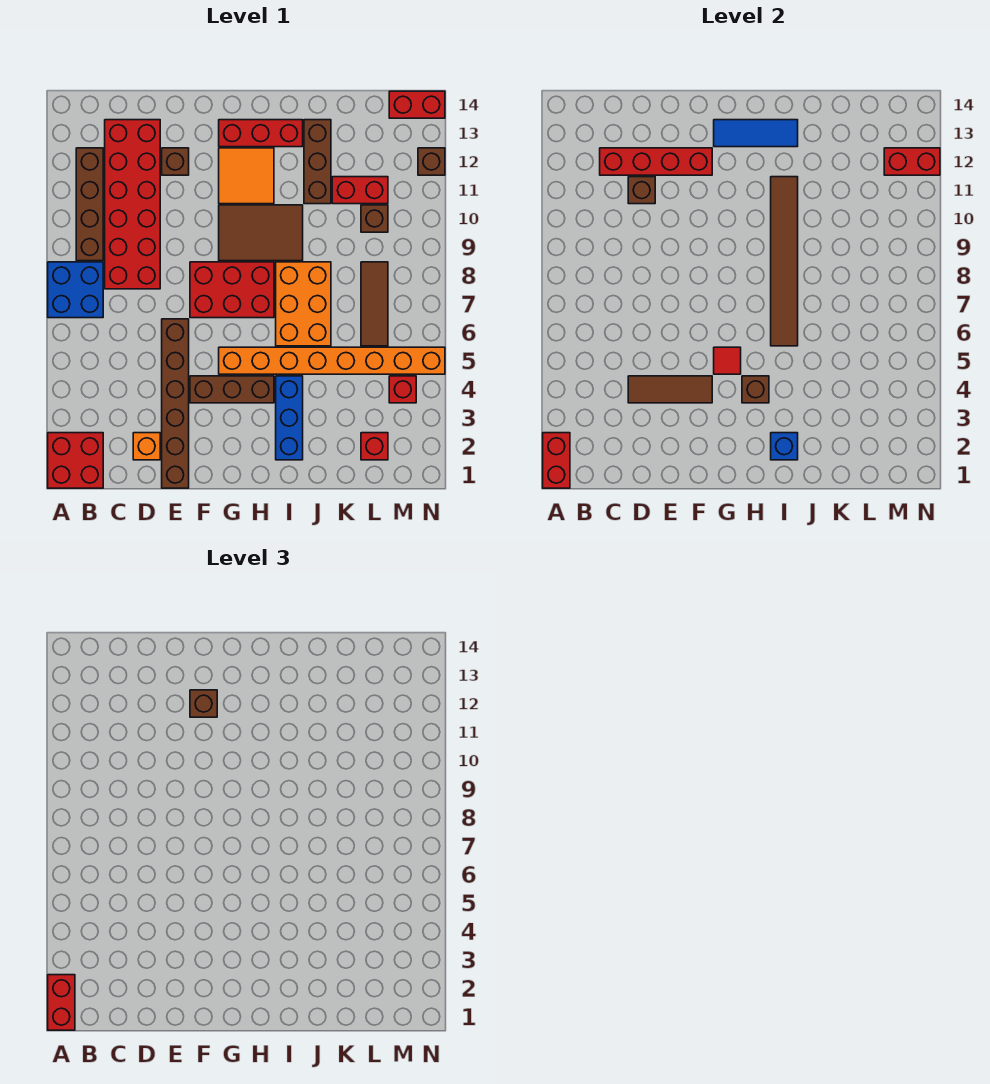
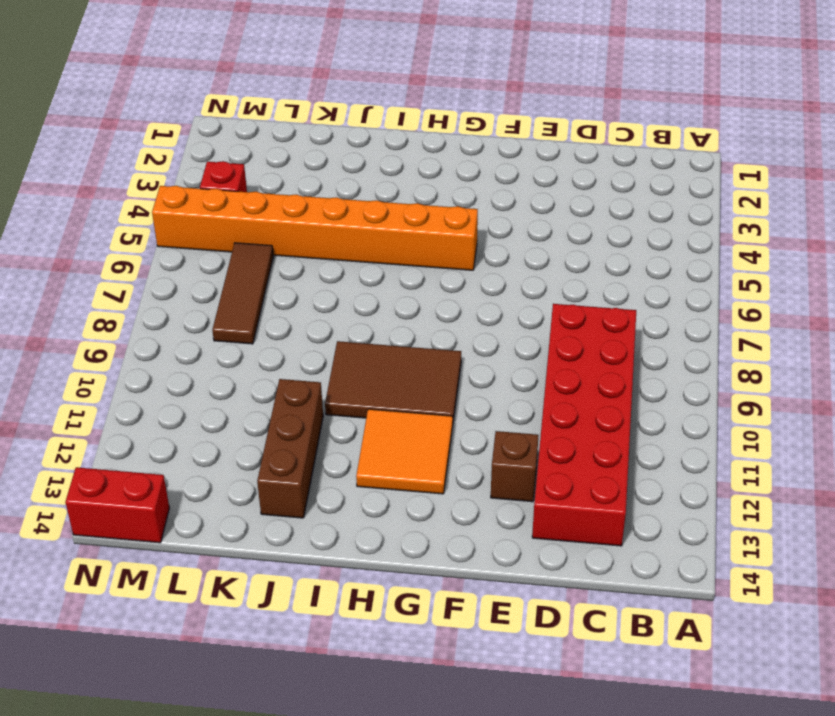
none -> red brick A1:B2 level 1
none -> blue brick A7:B8 level 1
none -> brown brick B9:B12 level 1
none -> orange brick D2 level 1

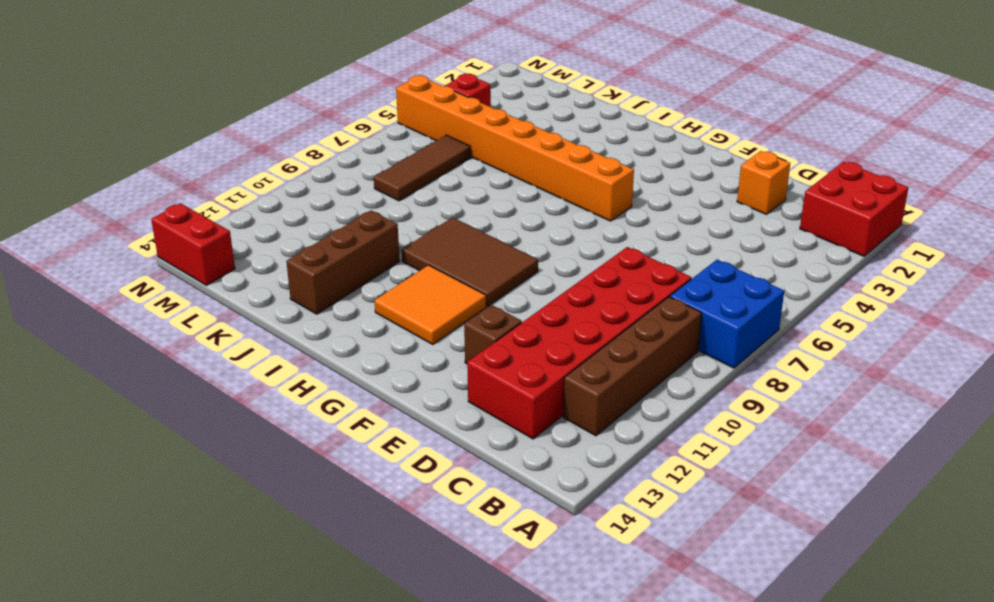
none -> brown brick E1:E6 level 1
none -> brown brick F4:H4 level 1
none -> red brick F7:H8 level 1
none -> red brick G13:I13 level 1

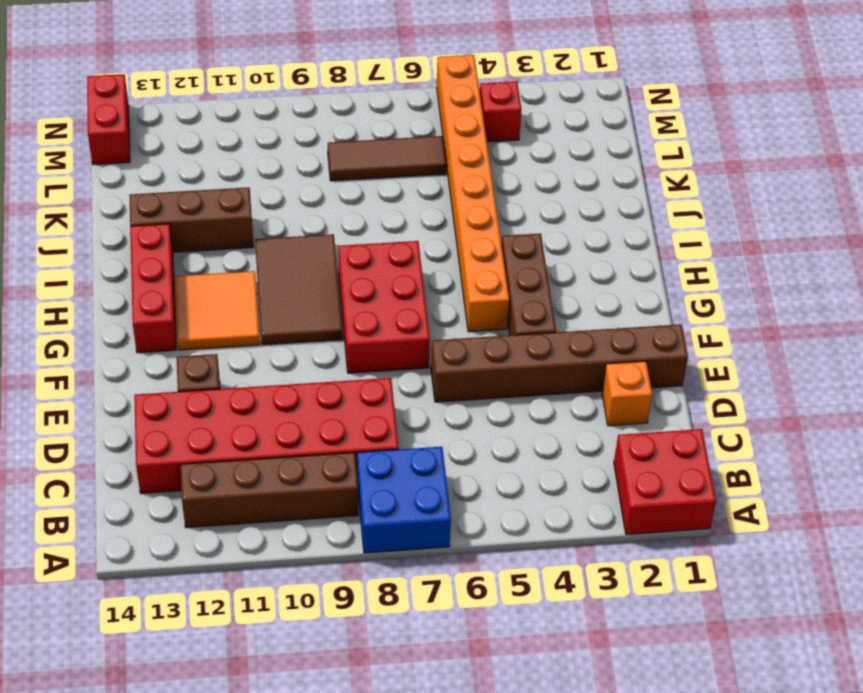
none -> blue brick I2:I4 level 1
none -> orange brick I6:J8 level 1
none -> red brick K11:L11 level 1
none -> red brick L2 level 1

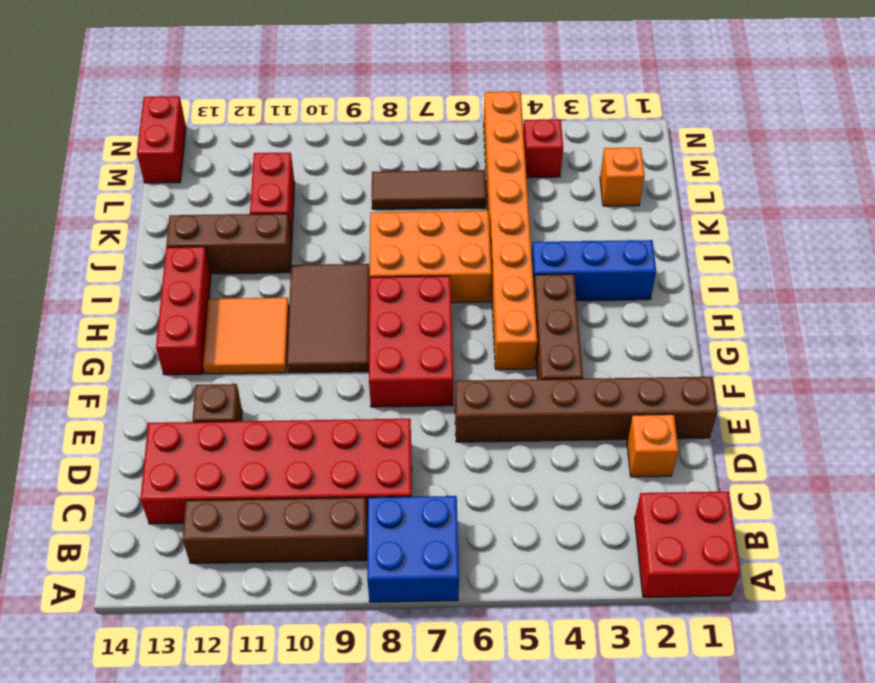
orange brick L2 level 1 -> red brick L2 level 1
none -> brown brick L10 level 1
none -> brown brick N12 level 1
none -> red brick A1:A2 level 2
none -> red brick C12:F12 level 2

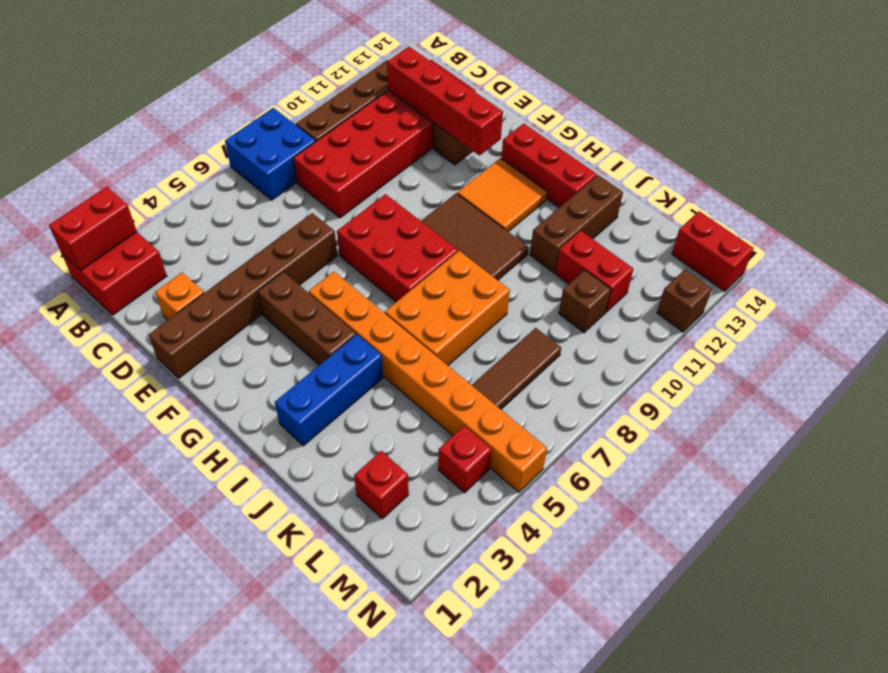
none -> brown tile D4:F4 level 2
none -> brown brick D11 level 2
none -> red tile G5 level 2
none -> blue tile G13:I13 level 2

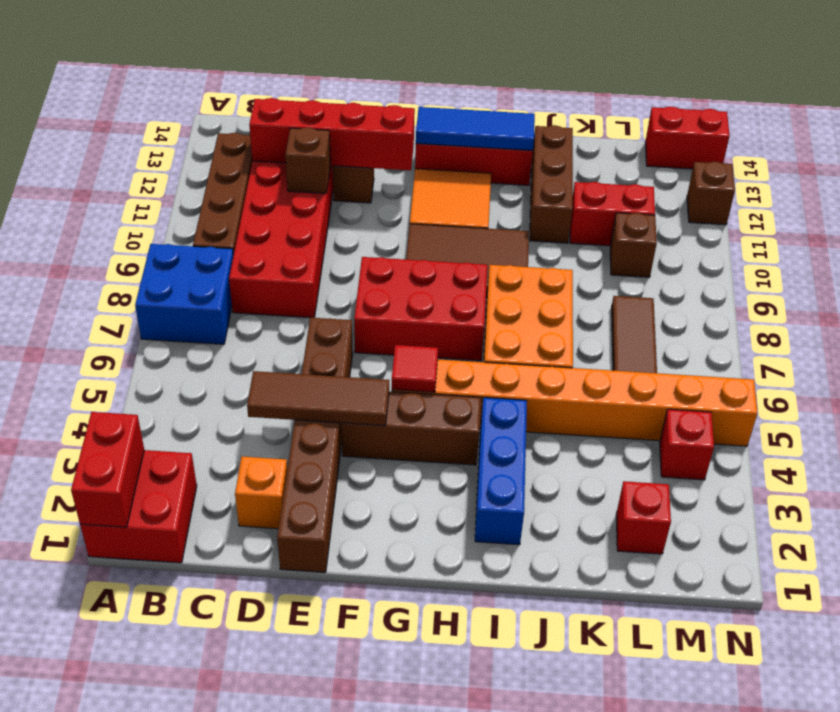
none -> brown brick H4 level 2
none -> blue brick I2 level 2
none -> brown tile I6:I11 level 2
none -> red brick M12:N12 level 2

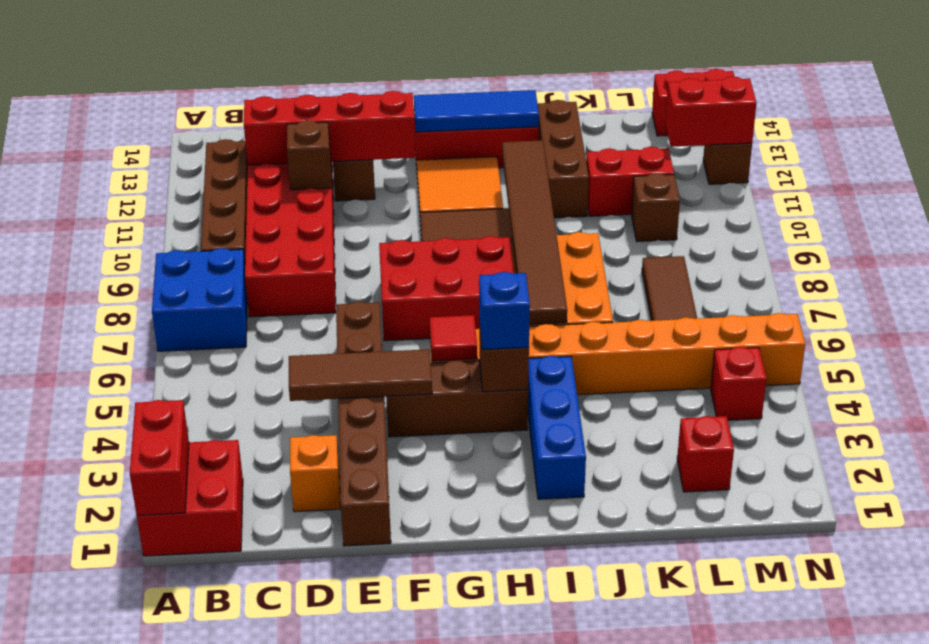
blue brick H4 level 3 -> blue brick I2 level 2
none -> red brick A1:A2 level 3
none -> brown brick F12 level 3

